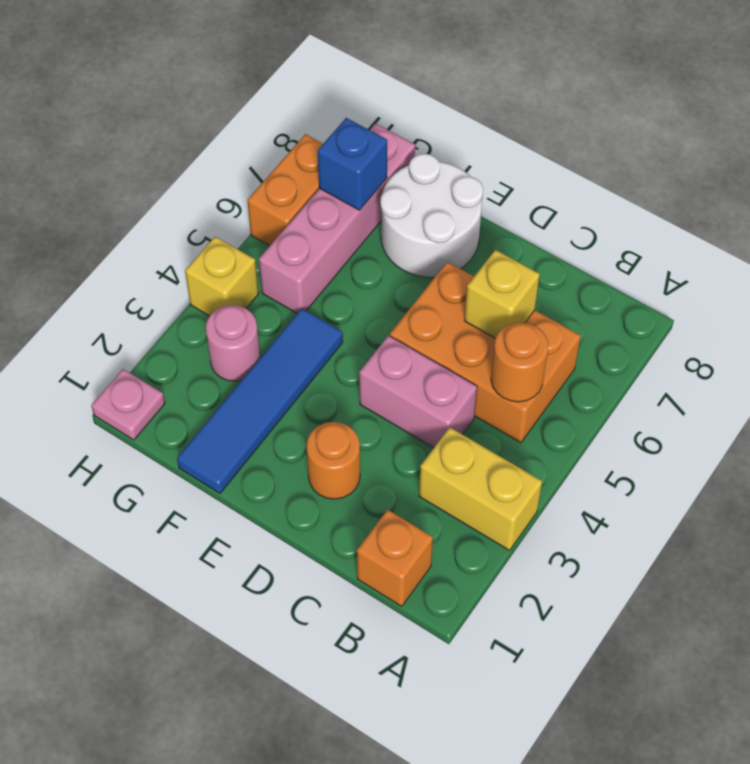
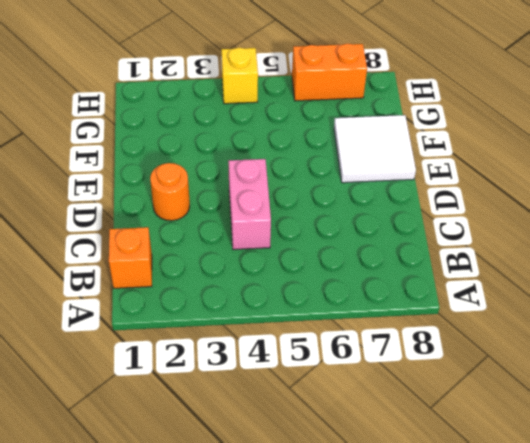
white tile E7:F8 level 1 -> white round brick E7:F8 level 1
none -> yellow brick A3:B3 level 1
none -> orange brick B5:D6 level 1
none -> blue tile F1:F4 level 1

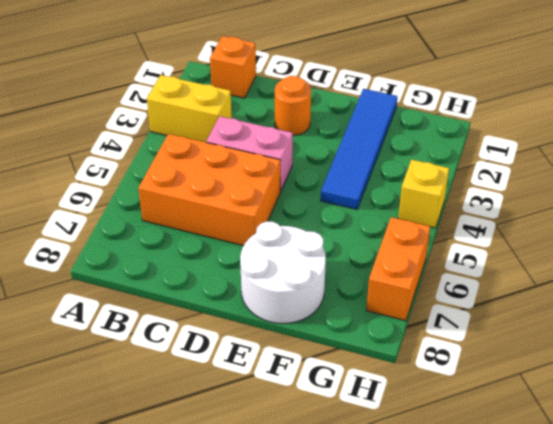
none -> pink round brick G3 level 1
none -> pink brick G5:G8 level 1
none -> pink plate H1 level 1

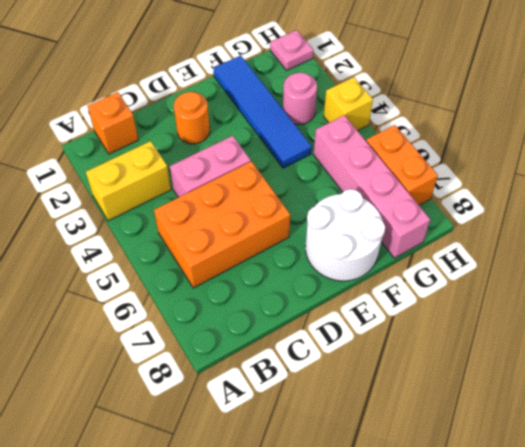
none -> orange round brick B5 level 2
none -> yellow brick C6 level 2
none -> blue brick G7 level 2

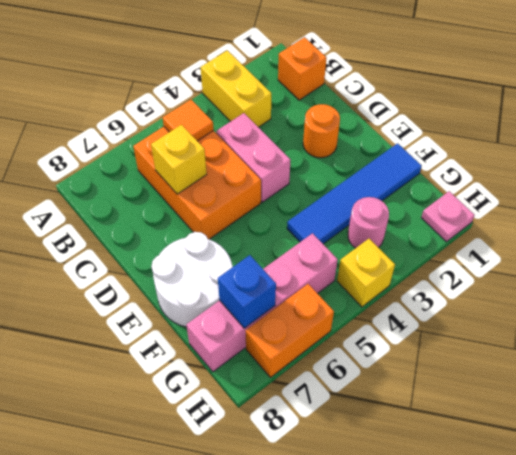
orange tile B5 level 2 -> orange round brick B5 level 2

